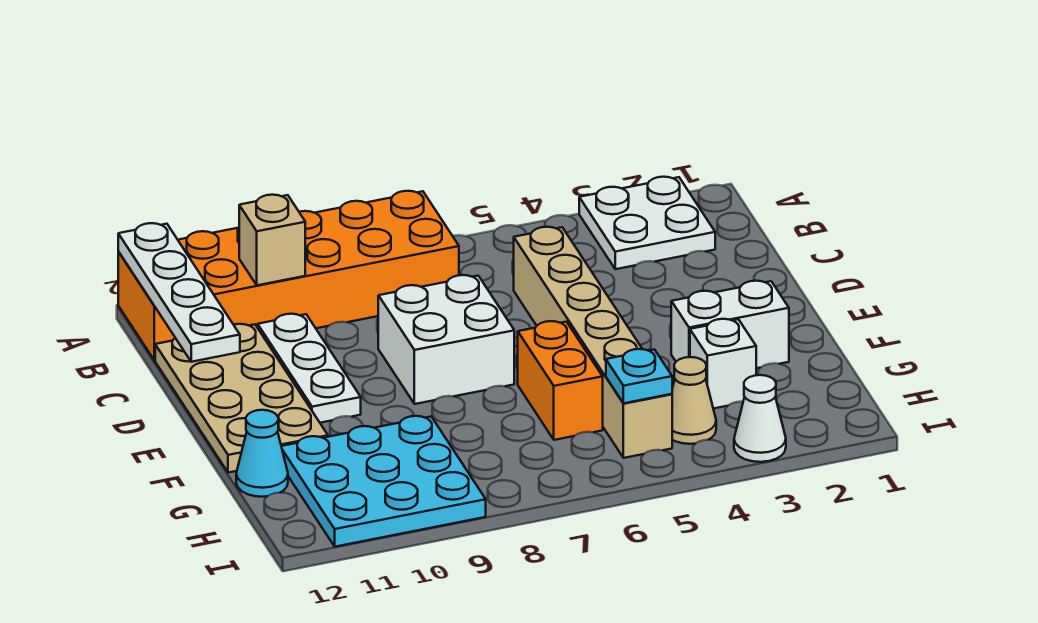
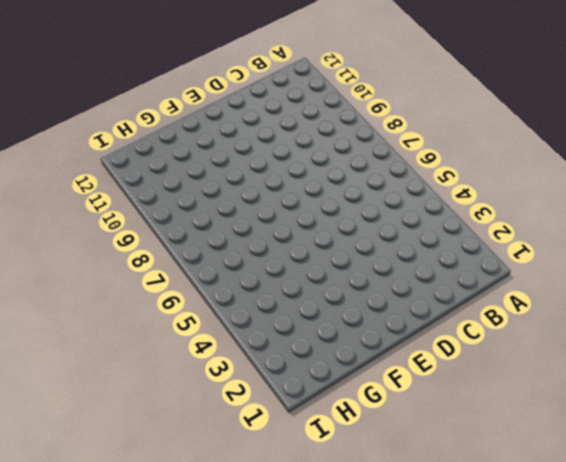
none -> white plate A2:B3 level 1
none -> orange brick A7:B12 level 1
none -> tan brick C5:H5 level 1

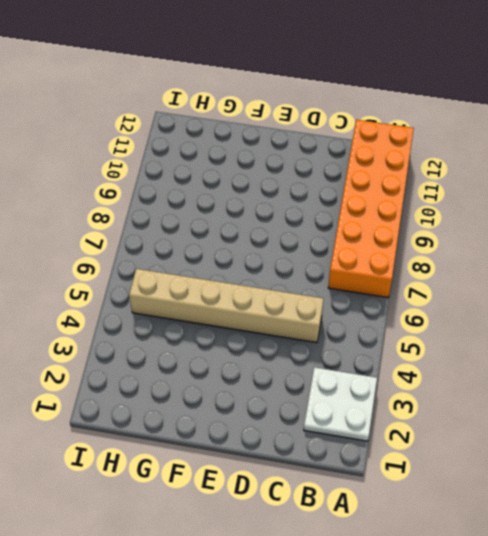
none -> white plate C10:E10 level 1
none -> tan plate C11:F12 level 1
none -> white brick D7:E8 level 1

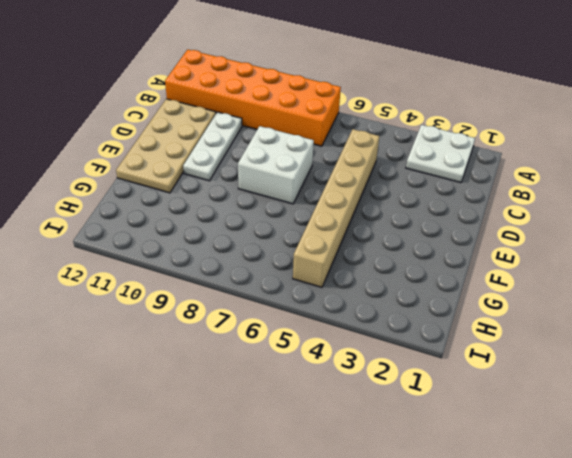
none -> white brick F2:F3 level 1
none -> orange brick F6:G6 level 1
none -> white brick G3 level 1

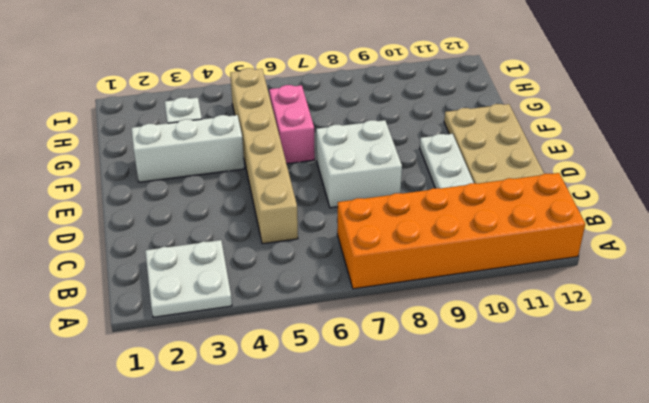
white brick F2:F4 level 1 -> white brick F2:F3 level 1
pink brick F6:G6 level 1 -> orange brick F6:G6 level 1
none -> cyan plate G9:I11 level 1
none -> cyan cone G12 level 1
none -> tan cone H4 level 1

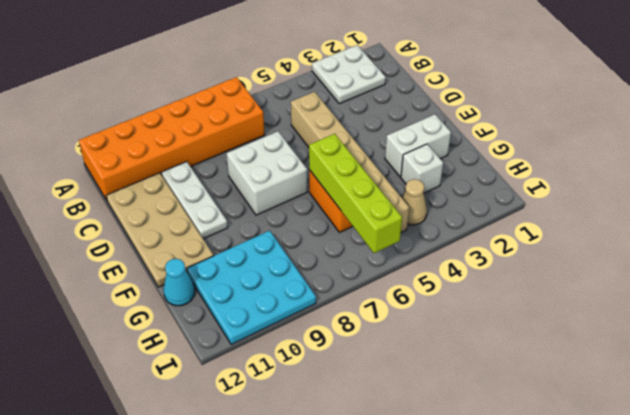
lime brick F6:I6 level 2 -> none
none -> white cone I3 level 1
none -> white plate A12:D12 level 2
none -> tan brick B10 level 2

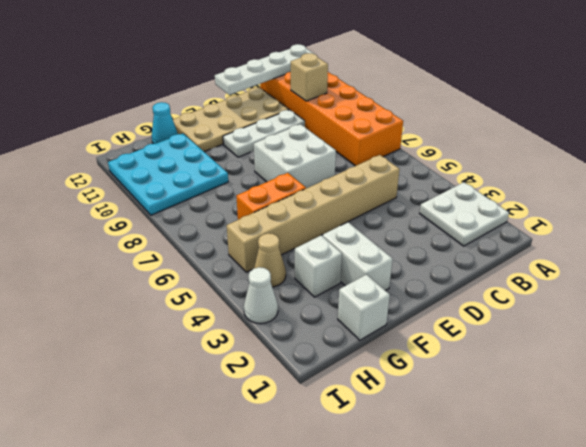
white brick G1 level 1 -> none
none -> cyan plate H5 level 2

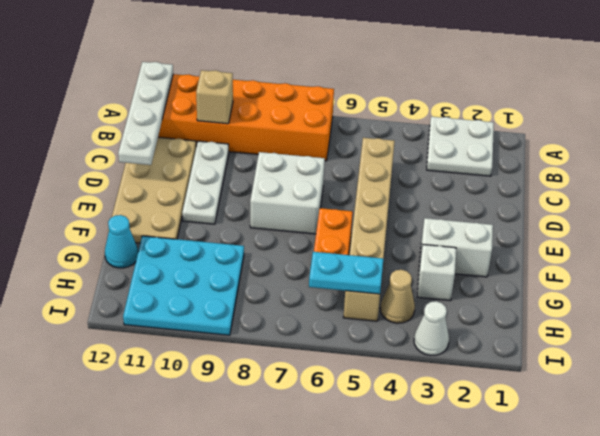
cyan plate H5:H6 level 2 -> cyan plate H5 level 2

